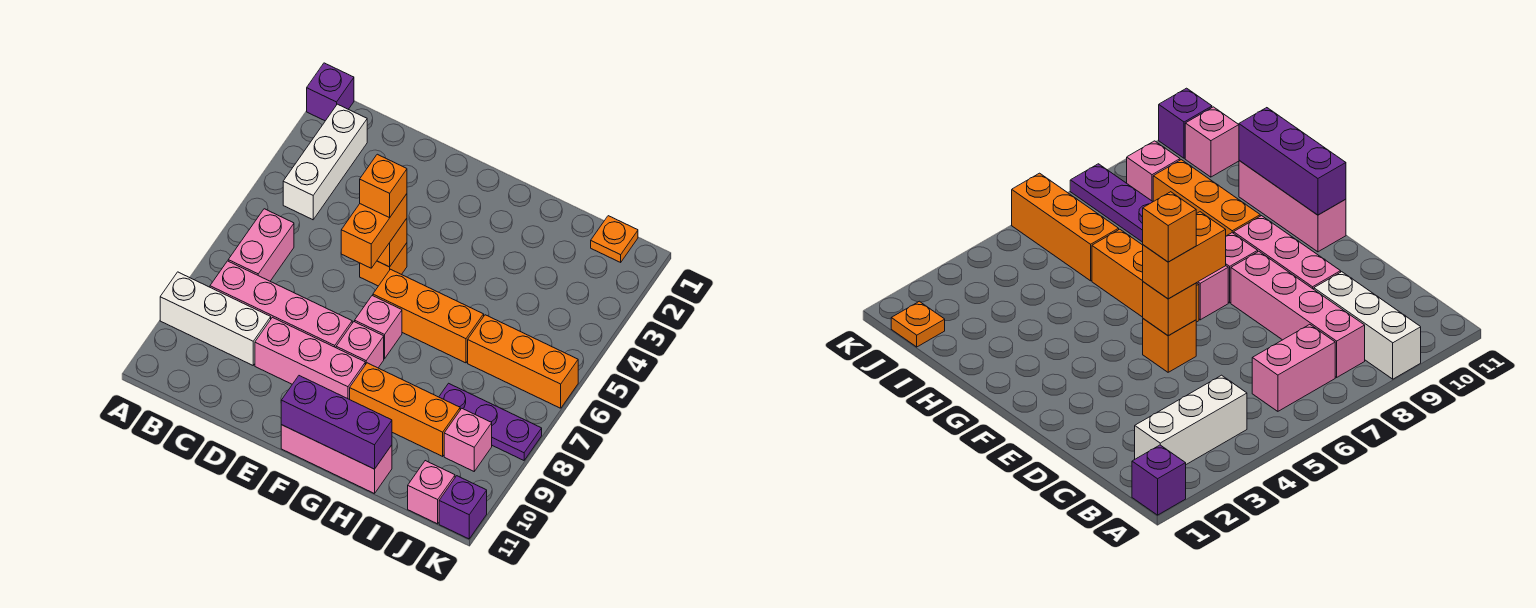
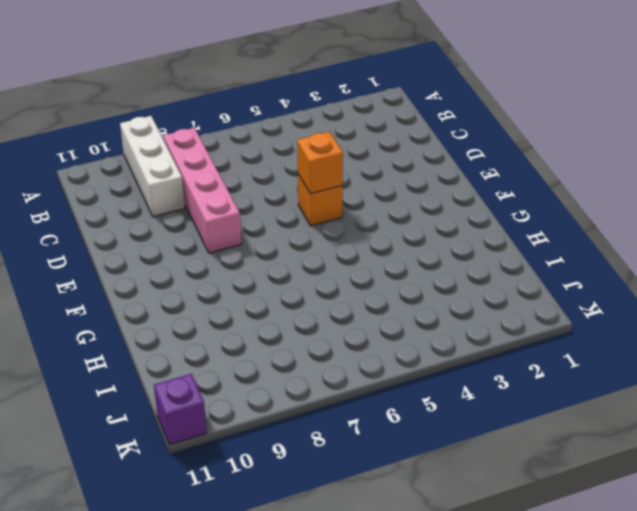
none -> purple brick A1 level 1
none -> white brick B2:B4 level 1
none -> pink brick B6:B7 level 1

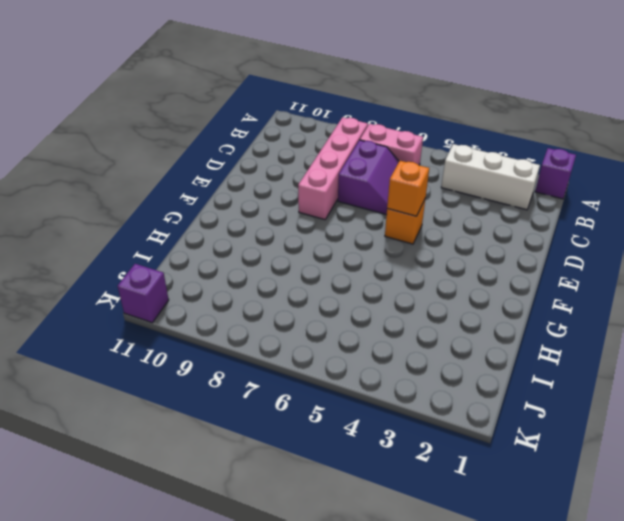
purple slope C6:D7 level 1 top 7 -> none
none -> white brick A9:C9 level 1
none -> pink brick D9:F9 level 1
none -> orange brick F6:H6 level 1

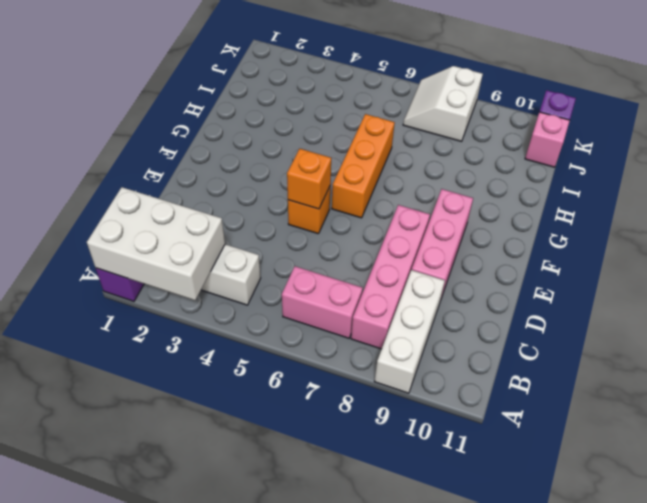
white brick A1:B3 level 2 -> none
white slope J7:K8 level 1 top 8 -> purple plate I8:K8 level 1
none -> pink brick F7 level 1
none -> pink brick F8 level 1
none -> pink brick F11:H11 level 1

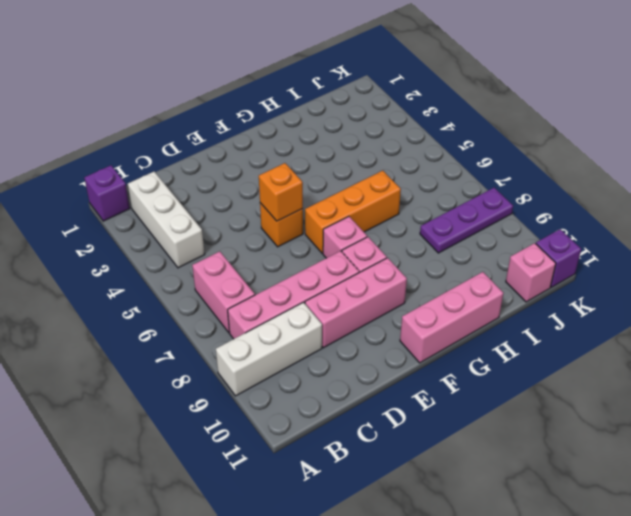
none -> orange brick G9:I9 level 1
none -> orange brick I6:K6 level 1
none -> orange plate J1 level 1

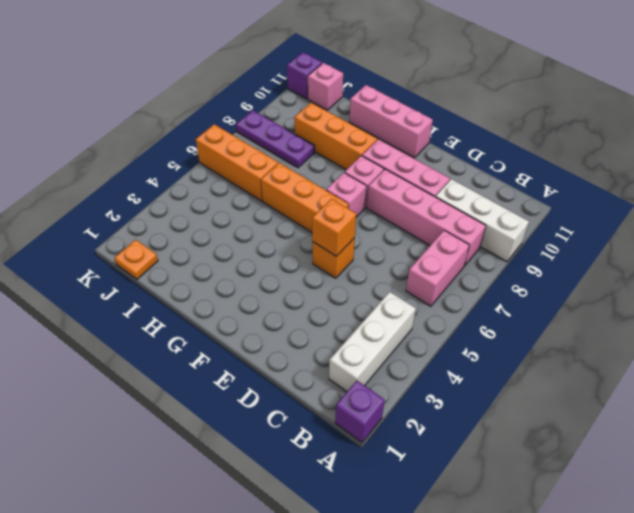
none -> pink brick J9 level 1
none -> purple brick F11:H11 level 2
none -> orange brick E5:E6 level 3

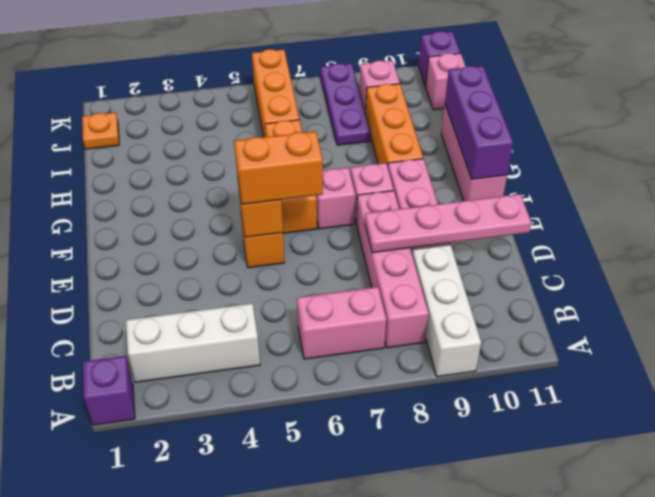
pink plate D8:D11 level 2 -> none
none -> orange brick E5 level 4

